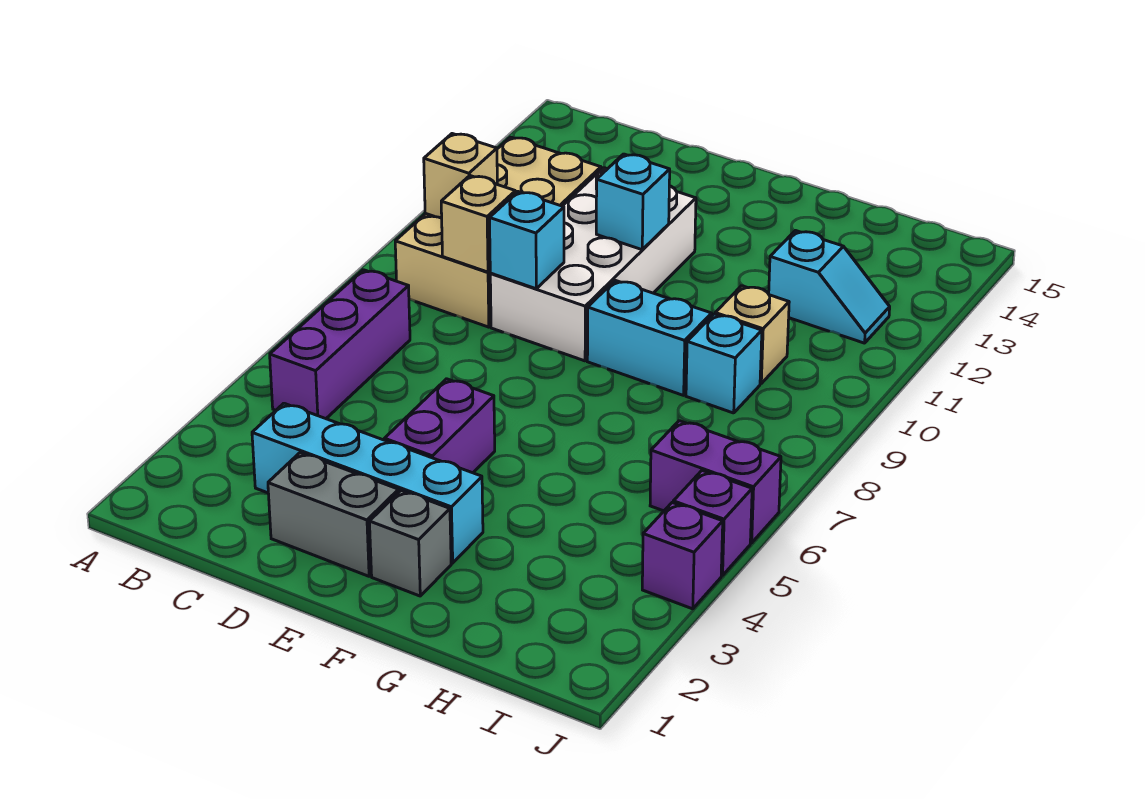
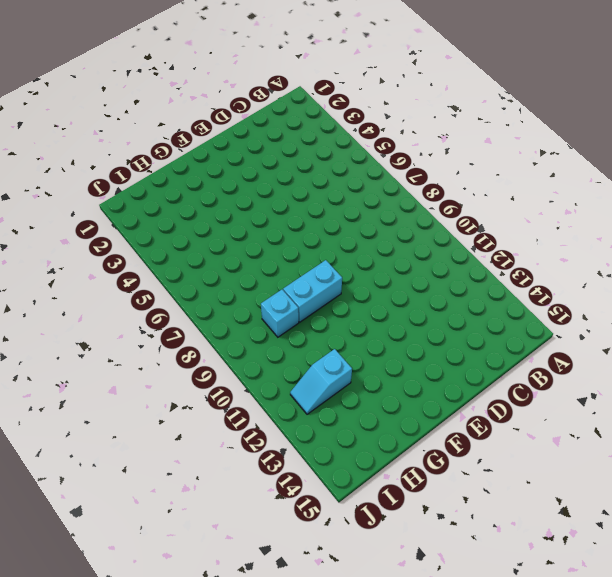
none -> purple brick B5:B7 level 1
none -> tan brick B9:C12 level 1
none -> cyan brick C3:F3 level 1

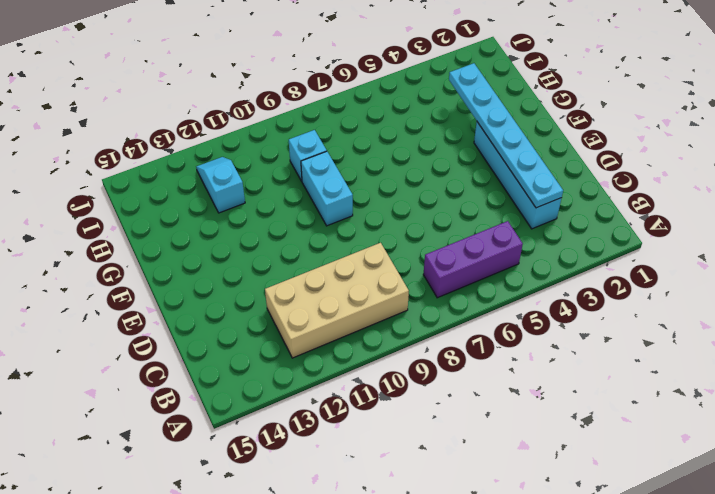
cyan plate C3:H3 level 2 -> none
none -> grey brick D2:E2 level 1
none -> white brick D9:E12 level 1
none -> purple brick E4:E5 level 1

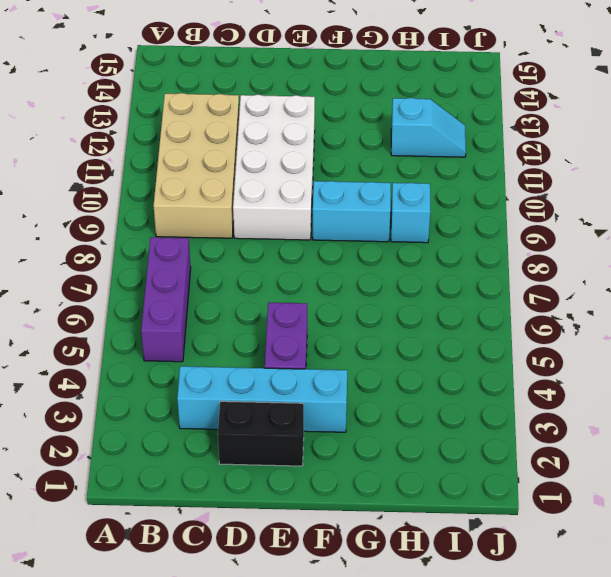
black brick D2:E2 level 1 -> grey brick D2:E2 level 1
none -> grey brick F2 level 1
none -> tan brick H10 level 1
none -> purple brick I6:J6 level 1

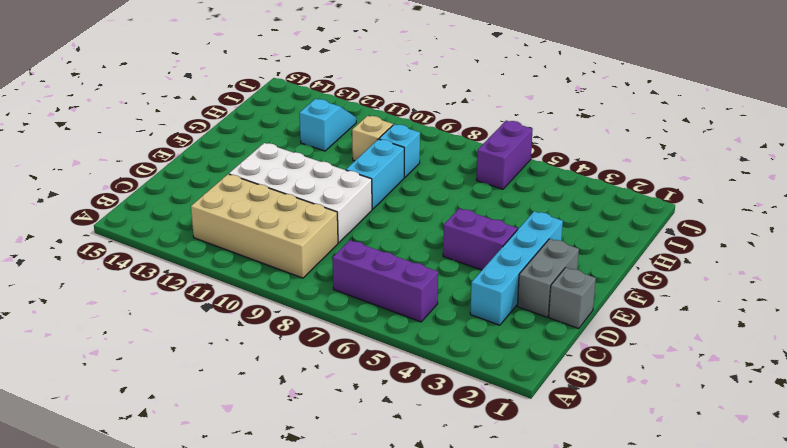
grey brick D1 level 1 -> grey brick F2 level 1
none -> purple brick J4 level 1
none -> purple brick J5 level 1
none -> tan brick B10 level 2

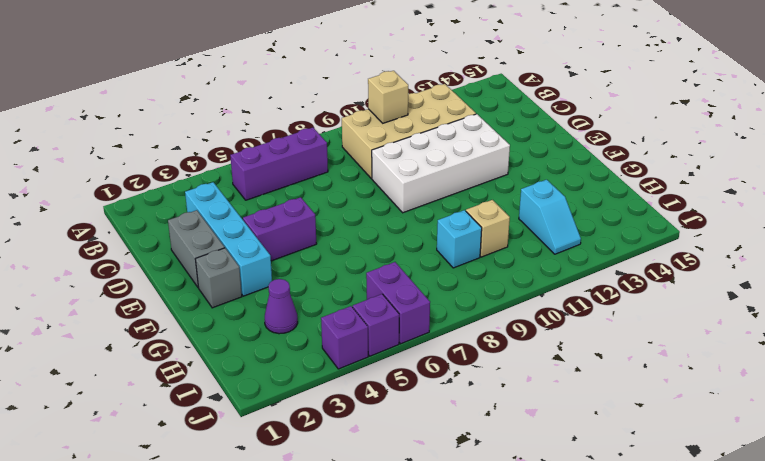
purple cone H3 level 1 -> none
none -> cyan brick F9:G9 level 1
none -> tan brick C9 level 2
none -> cyan brick D9 level 2

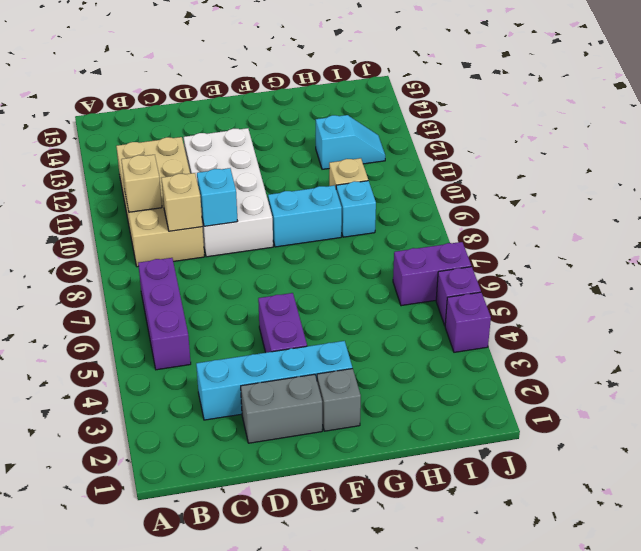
none -> cyan brick E11 level 2

